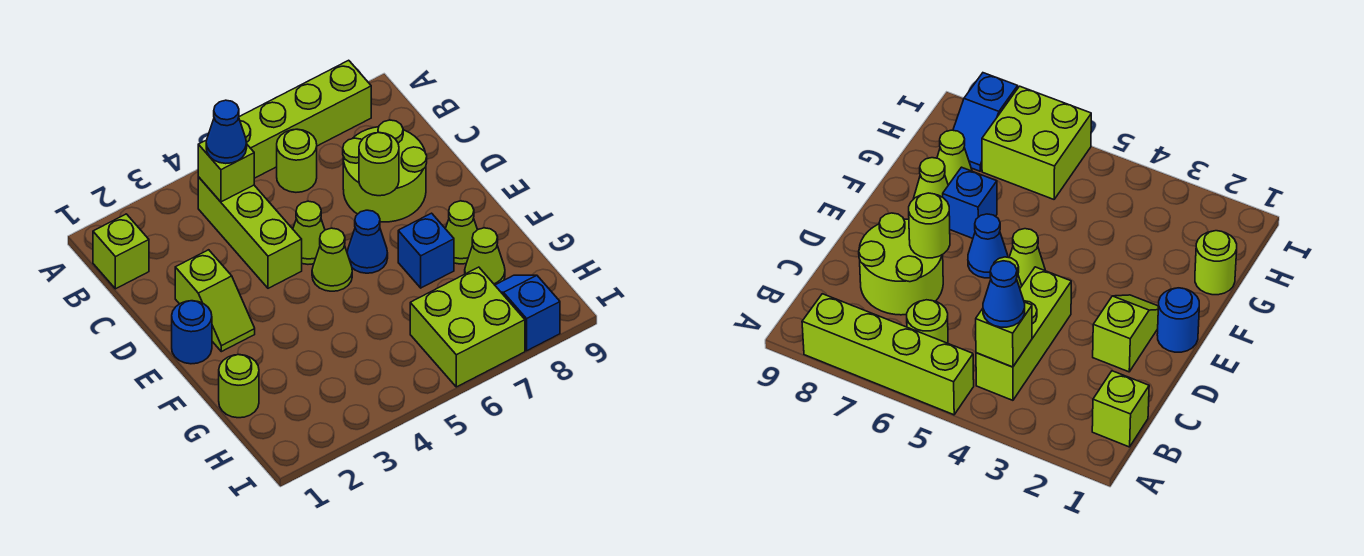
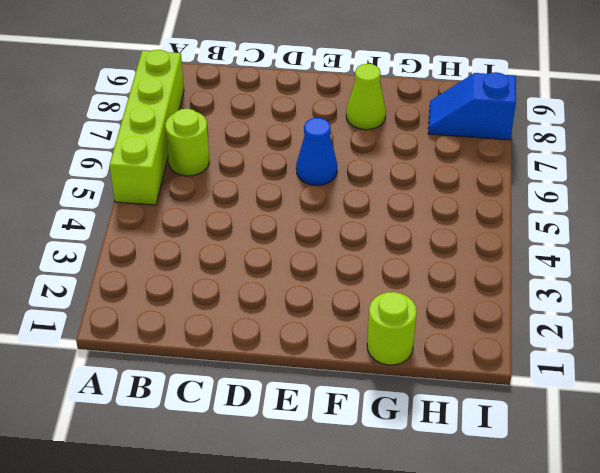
none -> lime brick B1 level 1
none -> lime brick B4:D4 level 1
none -> lime round brick C7:D8 level 1

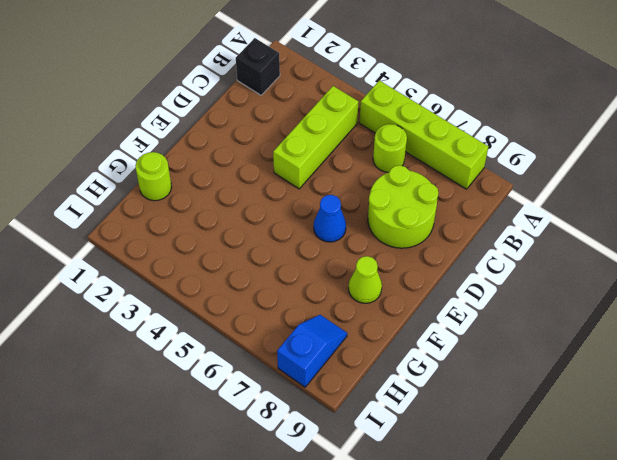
black brick B1 level 1 -> lime brick B1 level 1
none -> lime slope D2:E2 level 1 top D
none -> lime cone D5 level 1
none -> blue round brick E1 level 1

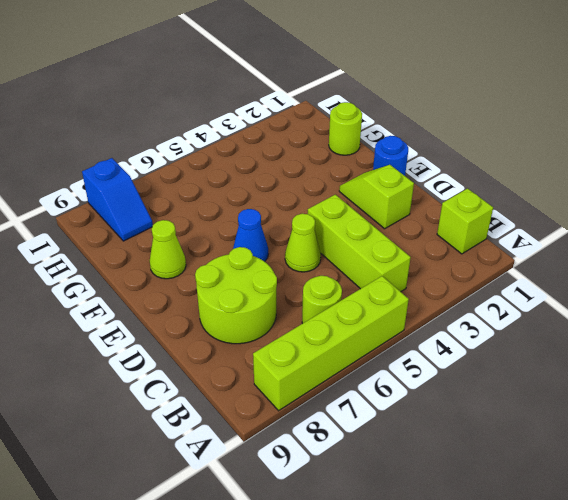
none -> lime cone E5 level 1
none -> blue brick F7 level 1
none -> lime cone G8 level 1

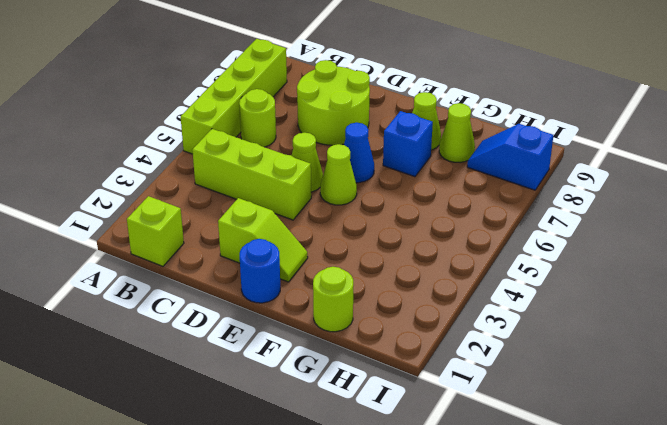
none -> lime brick H6:I7 level 1
none -> lime brick B4 level 2
none -> lime round brick D7 level 2

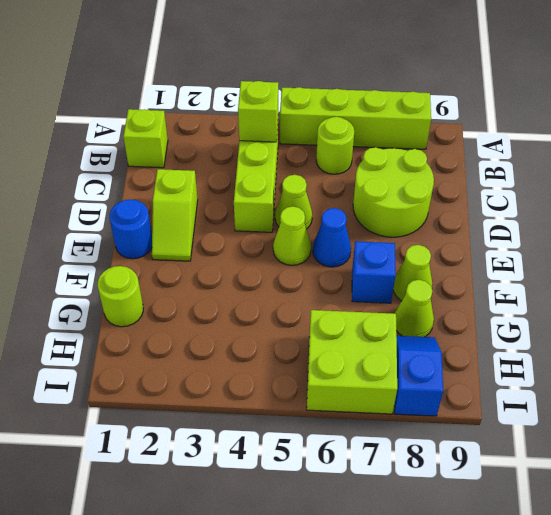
none -> lime round brick D7 level 2
none -> blue cone B4 level 3

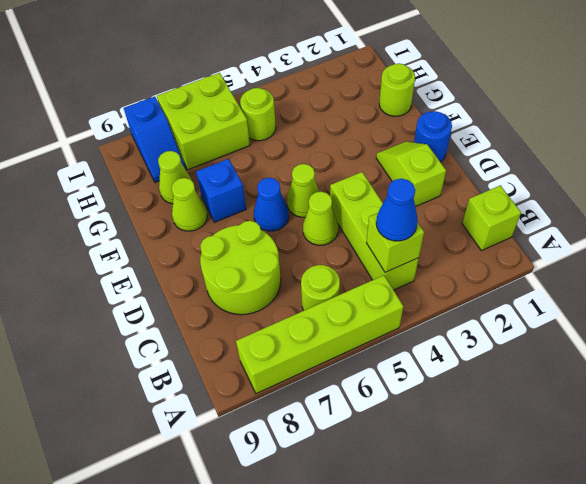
lime round brick H5 level 1 -> lime round brick D7 level 2

